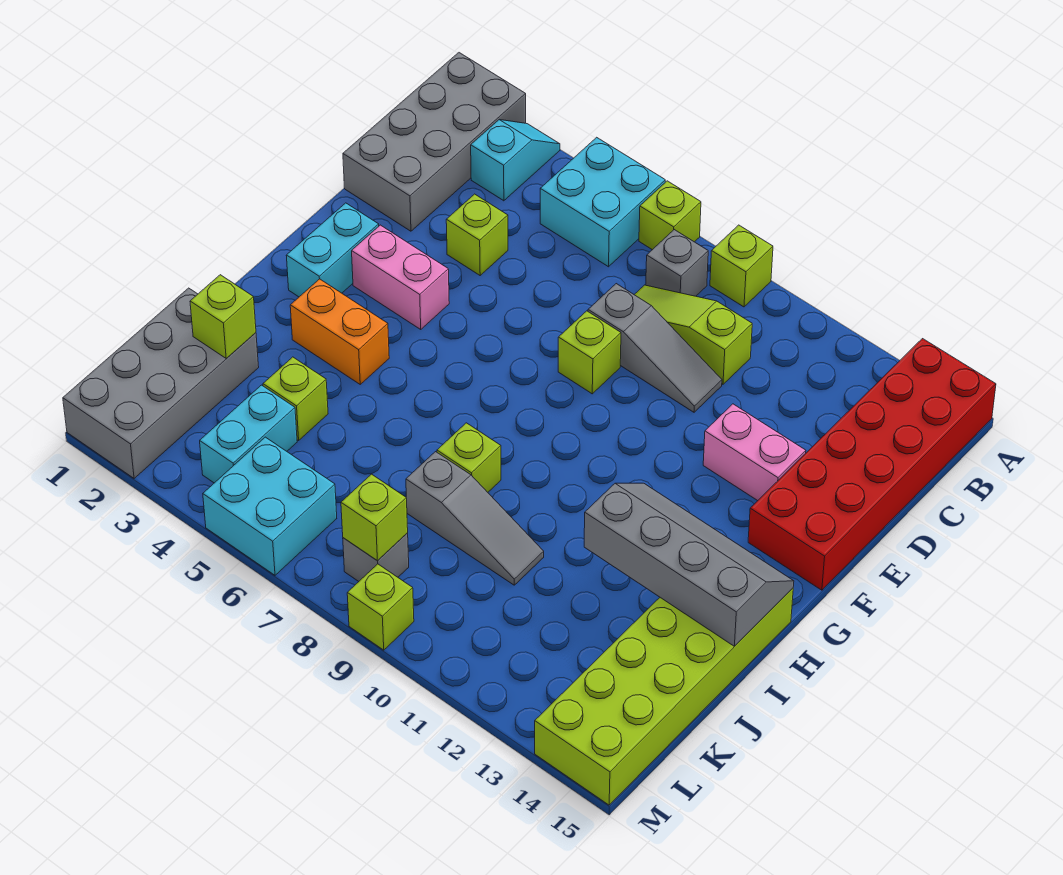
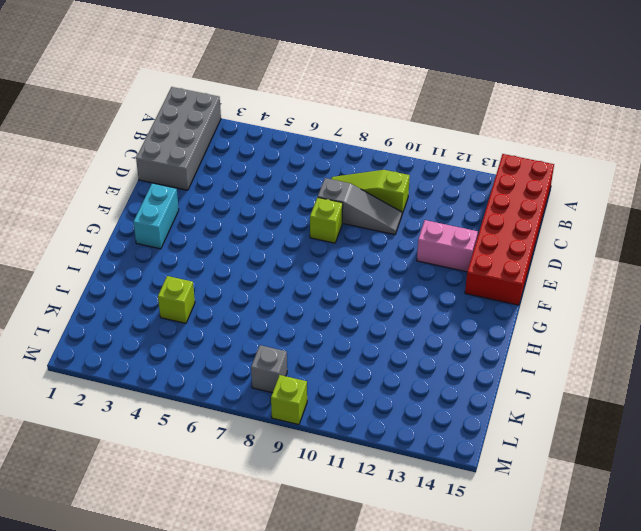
none -> cyan slope A3:B3 level 1 top B
none -> cyan brick A5:B6 level 1
none -> lime brick A7 level 1

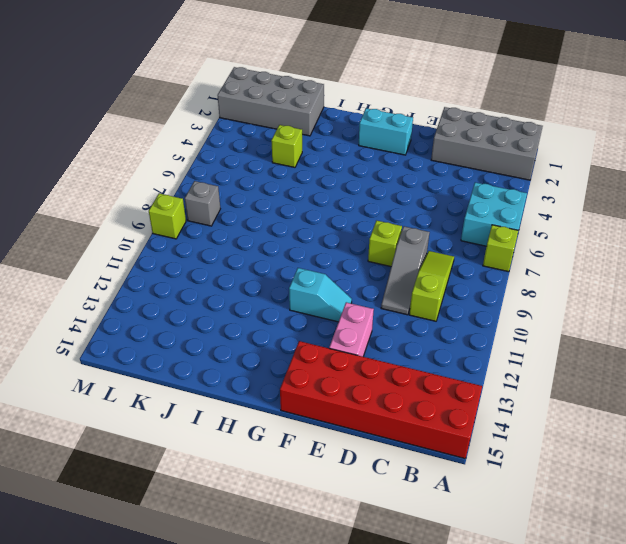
cyan slope F11:G11 level 1 top G -> cyan slope A3:B3 level 1 top B
none -> lime brick A9 level 1
none -> grey brick B8 level 1
none -> lime brick D4 level 1

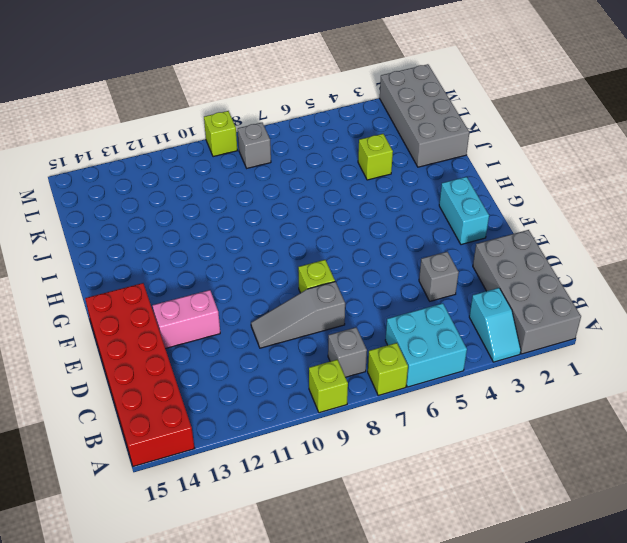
grey brick D4 level 1 -> lime brick D4 level 1
none -> lime slope C8:C10 level 1 top 10
none -> pink brick F3:F4 level 1
none -> orange brick H3:H4 level 1

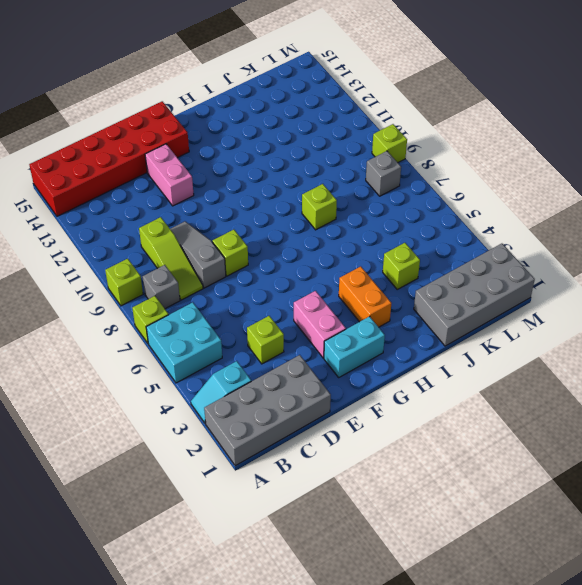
none -> lime brick H14:M15 level 1
none -> grey slope J8:J10 level 1 top 8
none -> cyan brick K4:L4 level 1

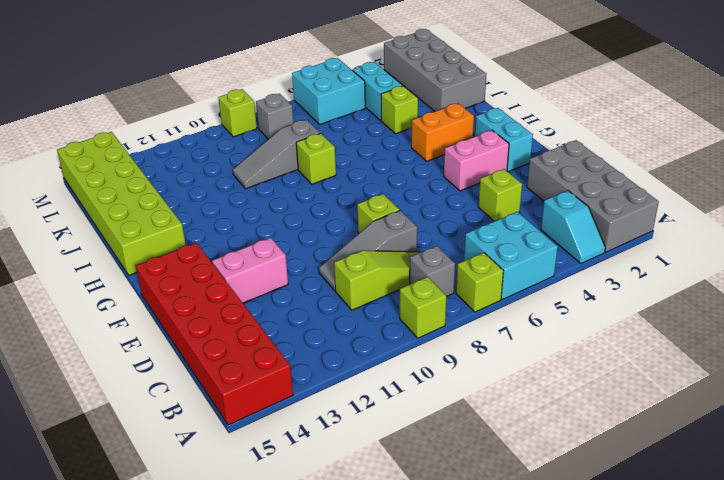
none -> grey slope H12:I15 level 2 top I
none -> lime brick J2 level 2
none -> lime brick L8 level 2

